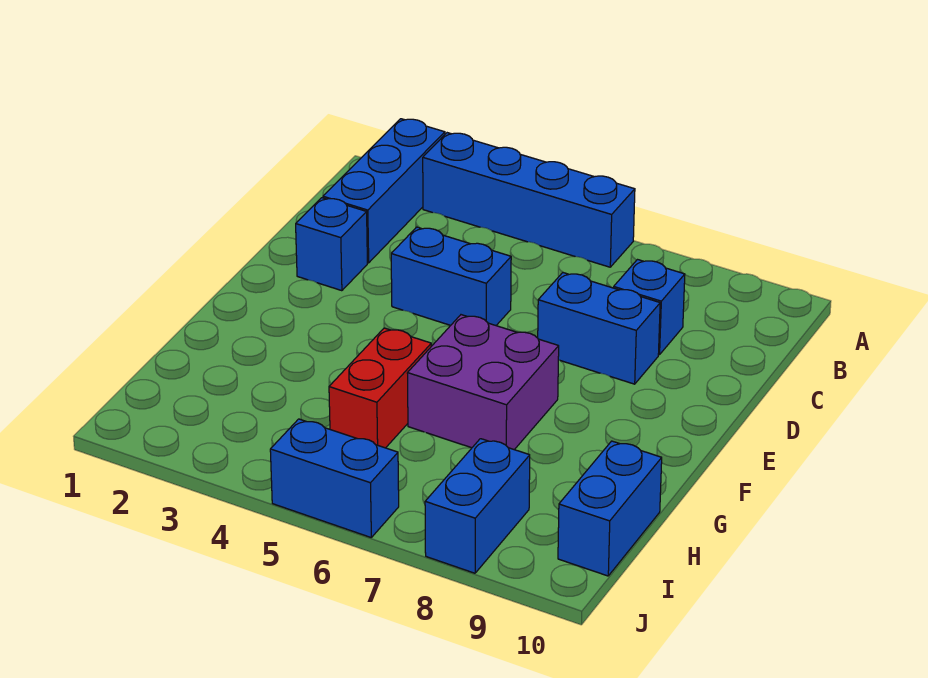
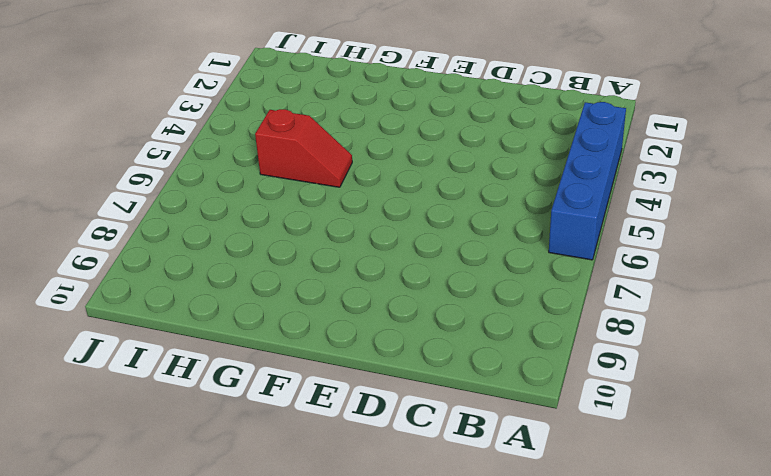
red slope G5:H5 level 1 top H -> red brick G5:H5 level 1
none -> blue brick A2:C2 level 1
none -> blue brick C8 level 1

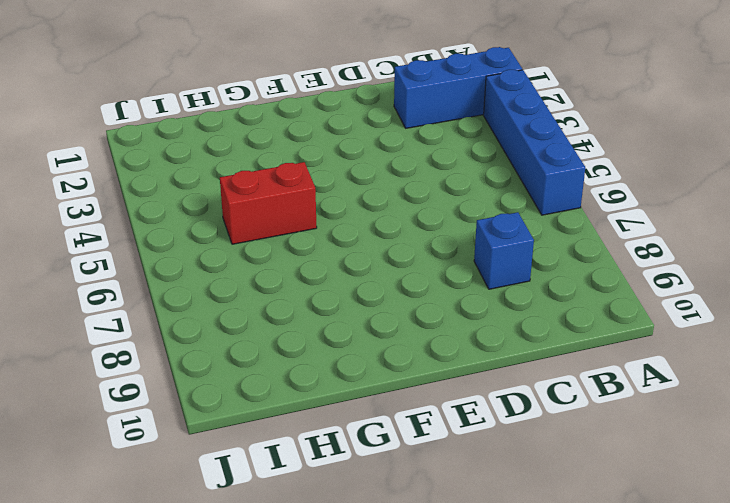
none -> blue brick D2 level 1
none -> blue brick D4:D5 level 1

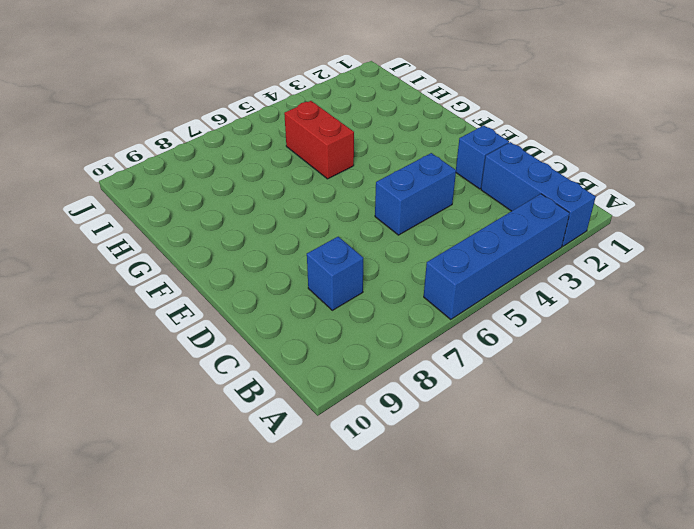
none -> blue brick D7:D8 level 1
none -> purple brick F6:G7 level 1

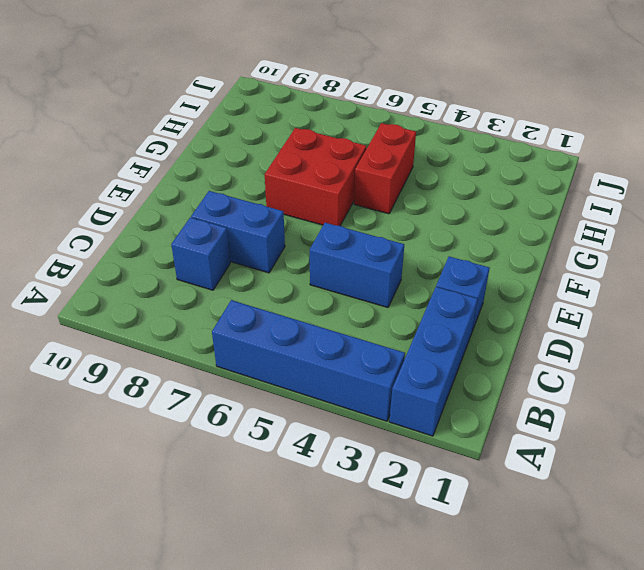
red brick F6:G7 level 1 -> purple brick F6:G7 level 1
none -> blue brick H10:I10 level 1
none -> blue brick I8:J8 level 1

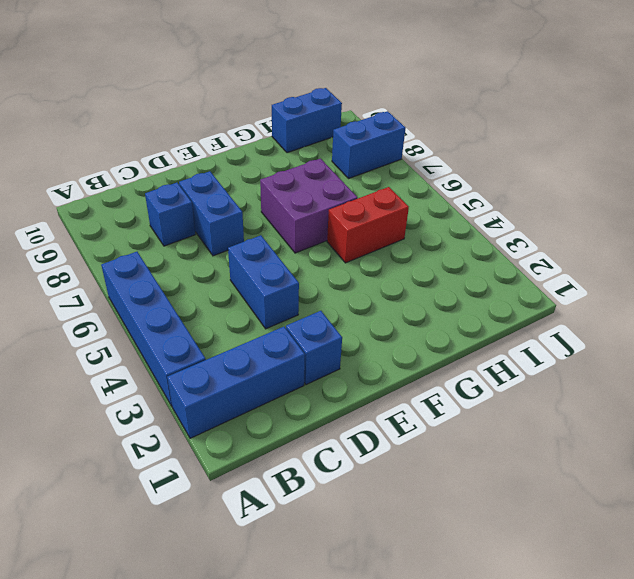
none -> blue brick J5:J6 level 1

